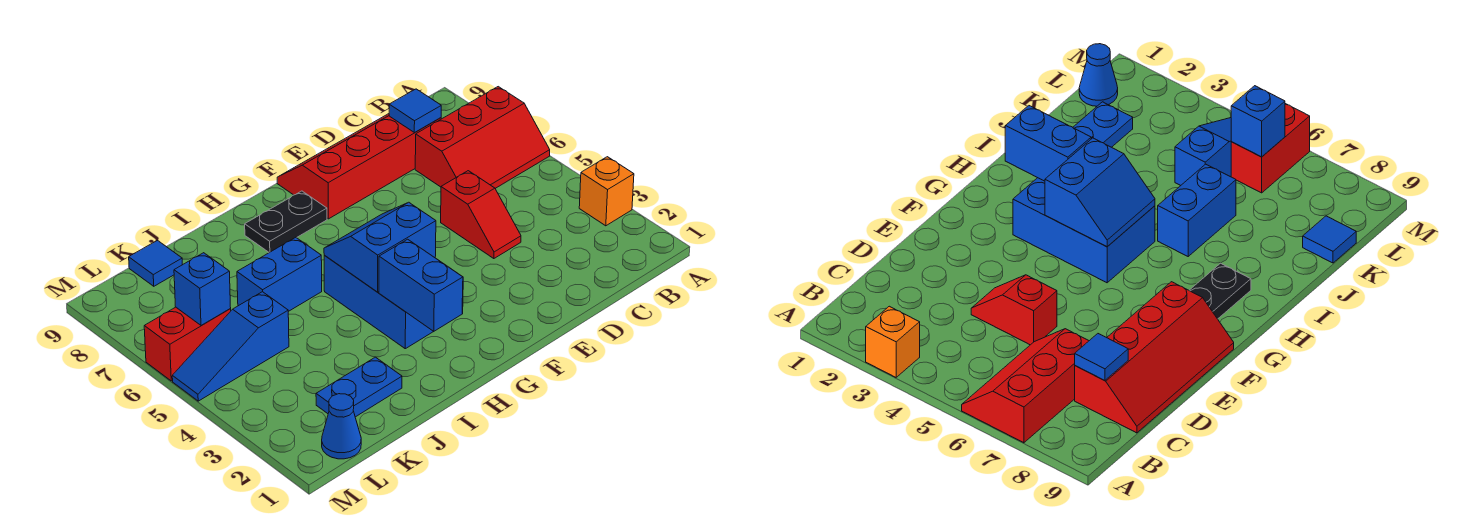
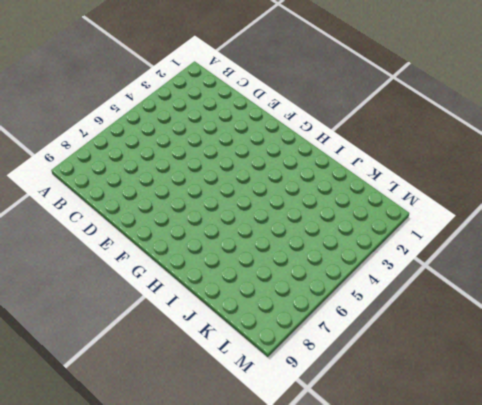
none -> orange brick A3 level 1
none -> red slope A6:C7 level 1 top 7
none -> red slope C8:F9 level 1 top 8

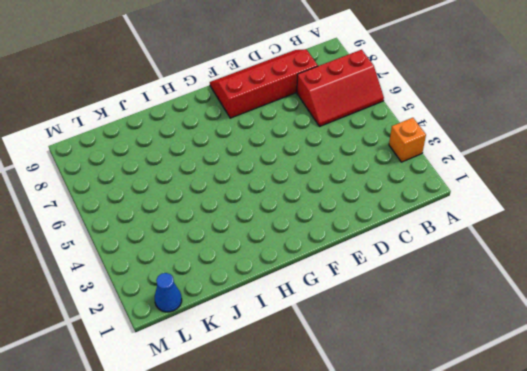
none -> red slope D4:D5 level 1 top 5
none -> blue brick G3:H5 level 1
none -> black plate G8:H8 level 1

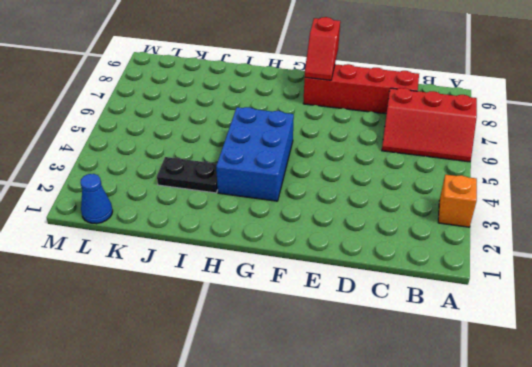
red slope F8:F9 level 2 top 9 -> red slope D4:D5 level 1 top 5
black plate I3:J3 level 1 -> black plate G8:H8 level 1
none -> blue brick I6:J6 level 1
none -> blue plate J2:K2 level 1
none -> blue slope K5:M5 level 1 top K

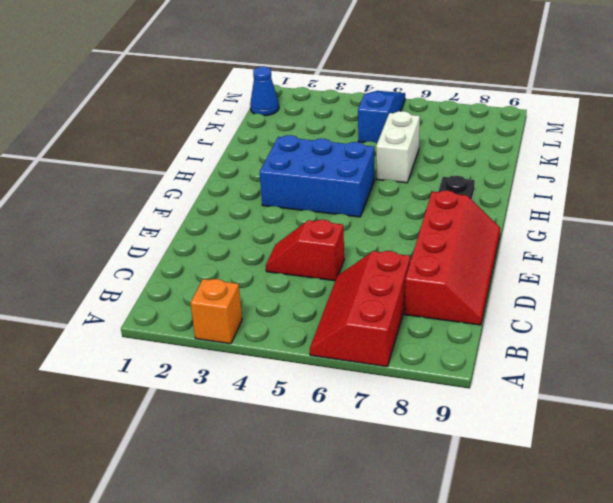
white brick I6:J6 level 1 -> blue brick I6:J6 level 1
none -> blue plate J2:K2 level 1
none -> blue tile K9 level 1
none -> red brick L6:M6 level 1

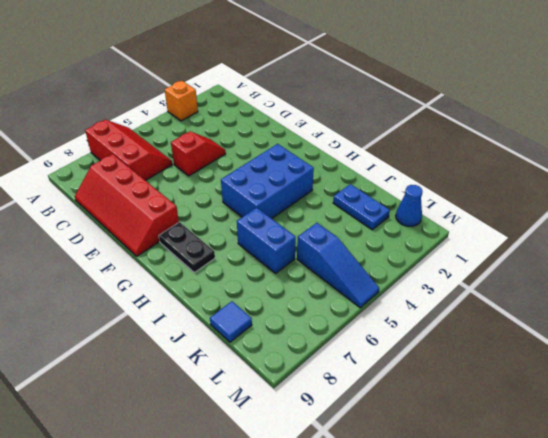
none -> red brick L6:M6 level 1
none -> blue tile C8 level 2
none -> blue slope G4:H5 level 2 top 4

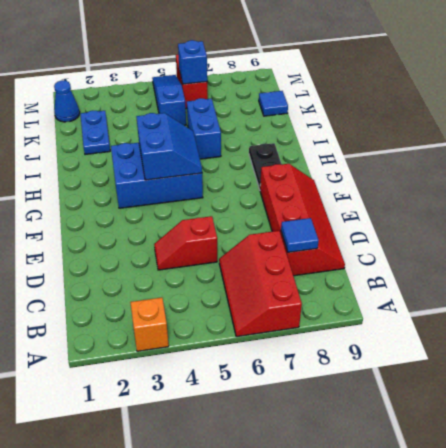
none -> blue brick H2:H3 level 2

